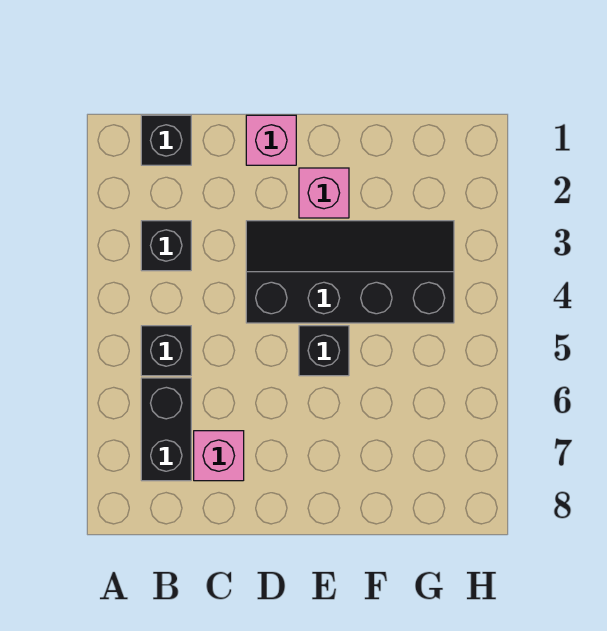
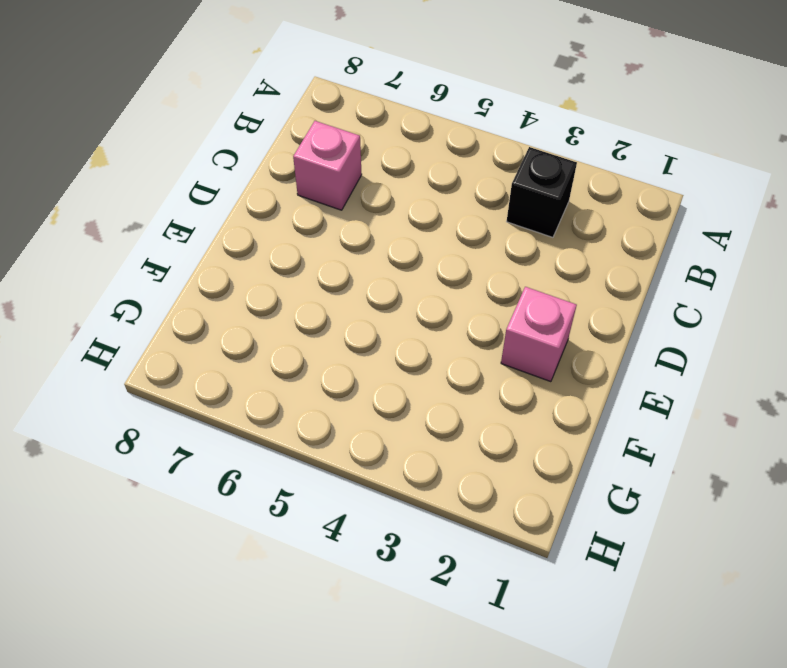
none -> black brick B1 level 1
none -> black brick B5 level 1

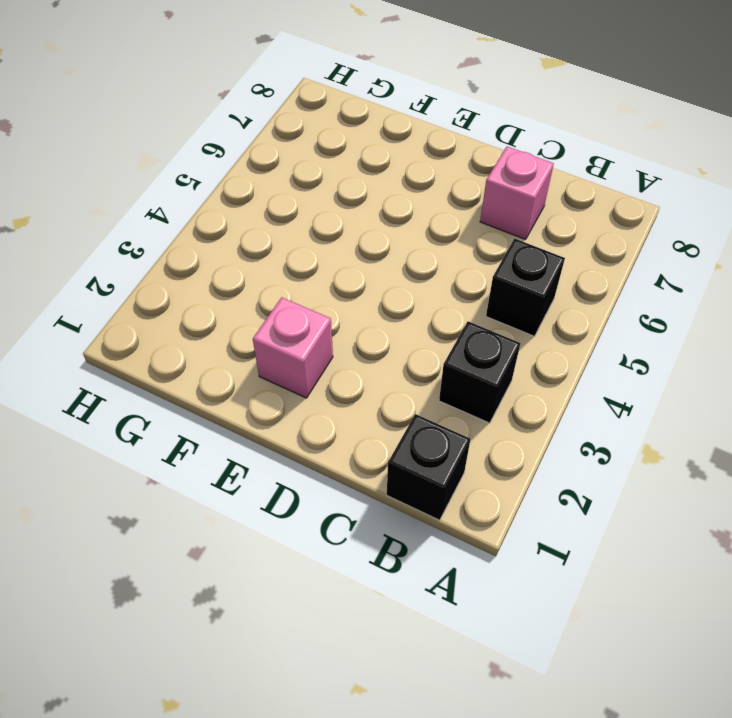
none -> black brick B6:B7 level 1
none -> pink brick D1 level 1

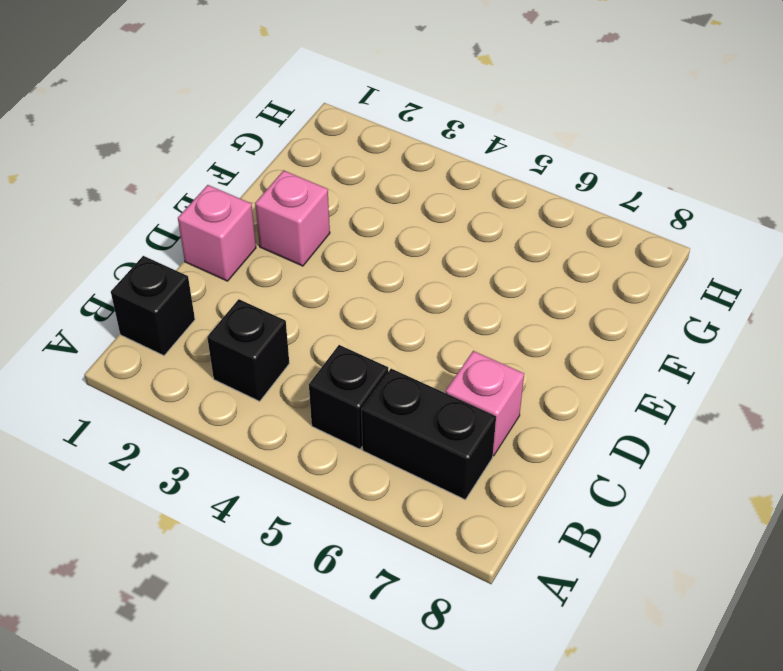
none -> black slope D3:G4 level 1 top 4
none -> black brick E5 level 1

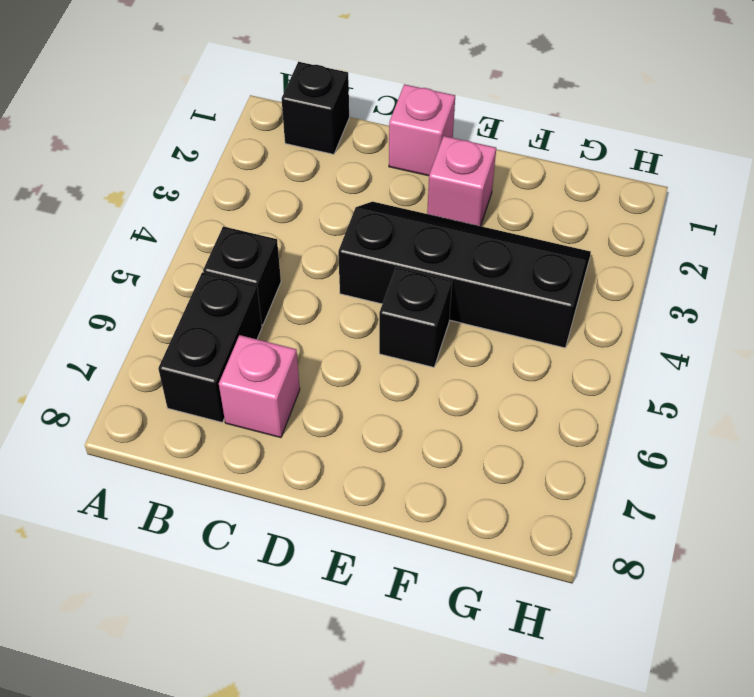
none -> black brick B3 level 1

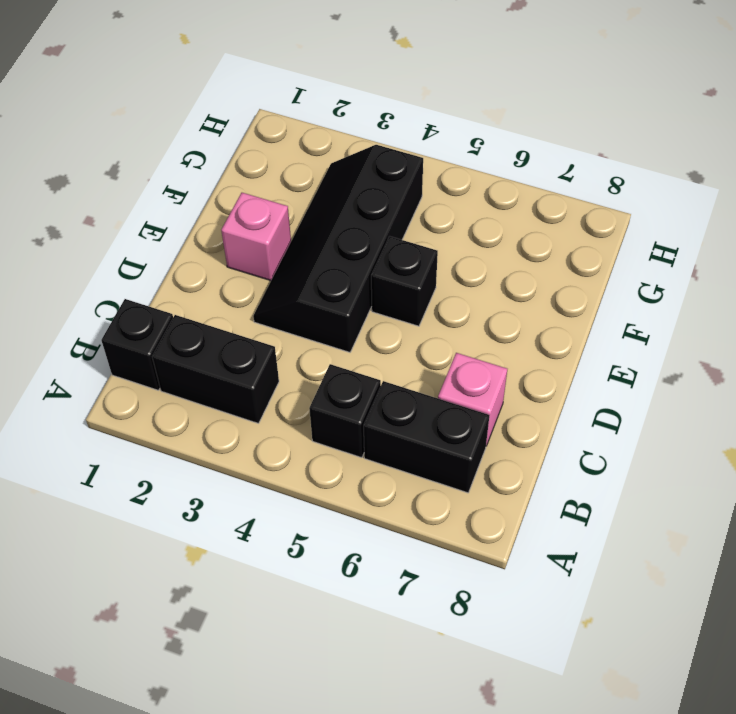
black brick B2:B3 level 1 -> black brick B3 level 1
none -> pink brick D1 level 1

